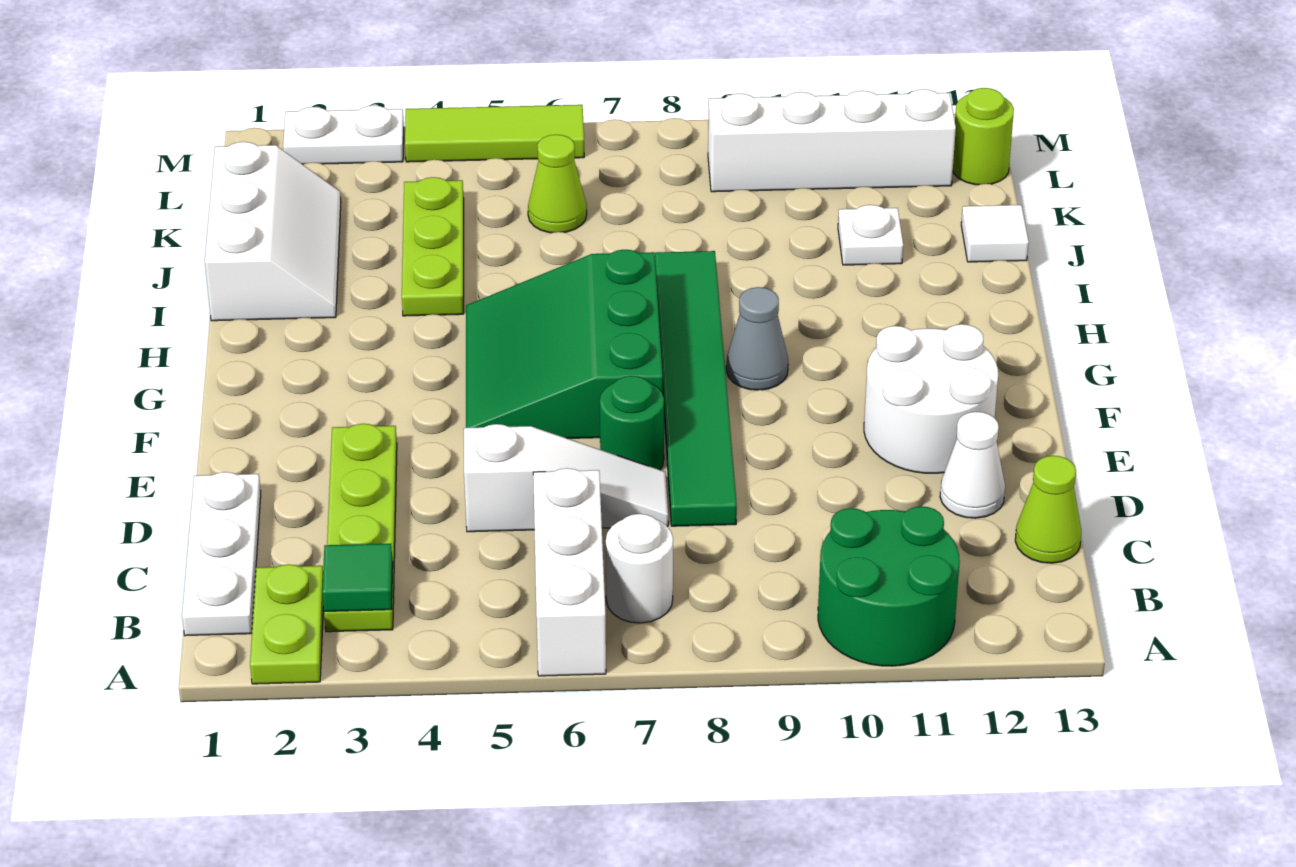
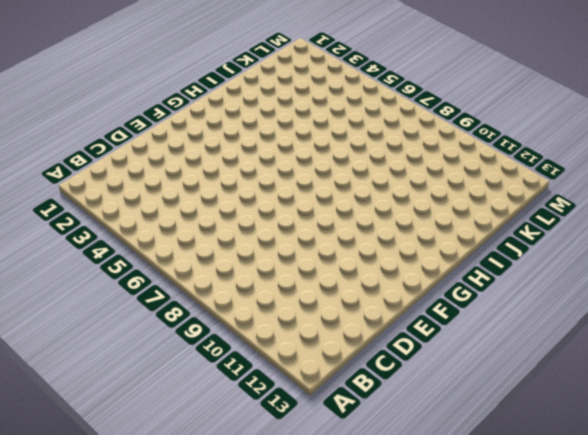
none -> lime plate A2:B2 level 1
none -> white brick A6:C6 level 1
none -> green round brick A10:B11 level 1

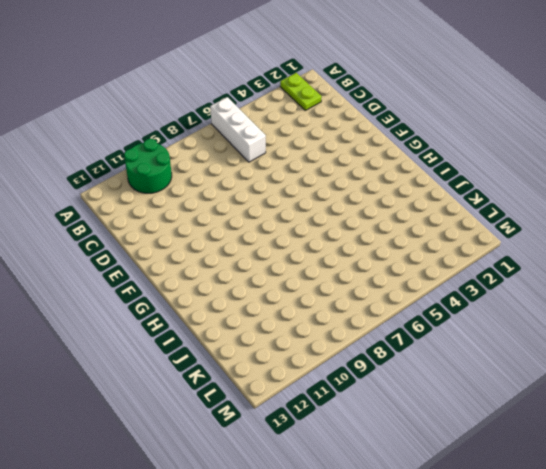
none -> white plate B1:D1 level 1
none -> lime plate B3:E3 level 1
none -> white round brick B7 level 1

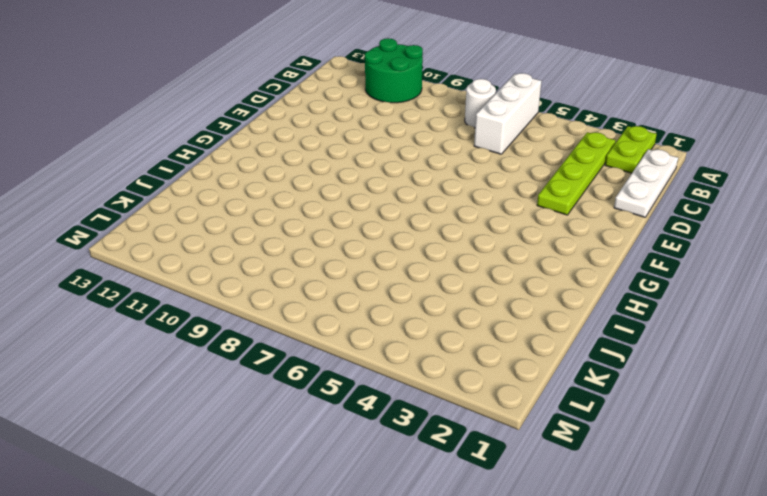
none -> lime cone C13 level 1
none -> white slope D5:D7 level 1 top 5
none -> green tile D8:I8 level 1

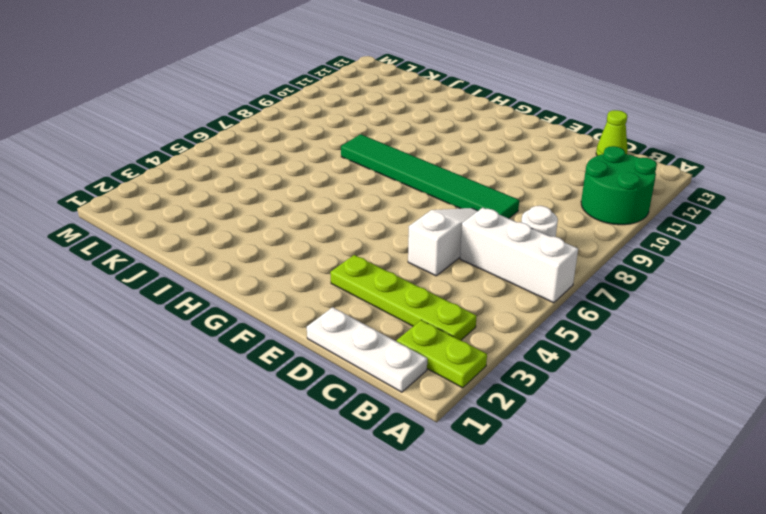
none -> white cone D12 level 1
none -> green round brick E7 level 1
none -> white round brick E11:F12 level 1

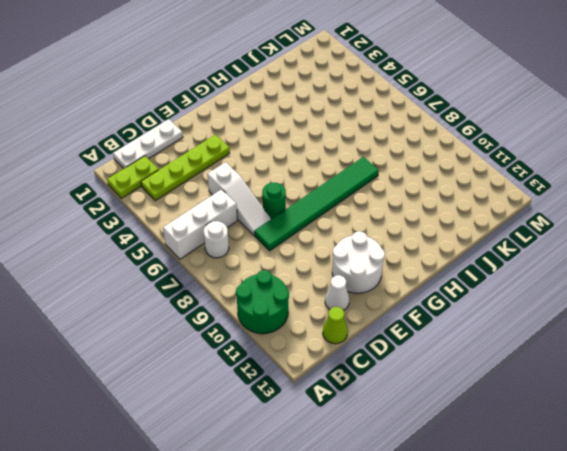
none -> green slope F5:H7 level 1 top 7
none -> grey cone G9 level 1
none -> white slope I1:K2 level 1 top 1

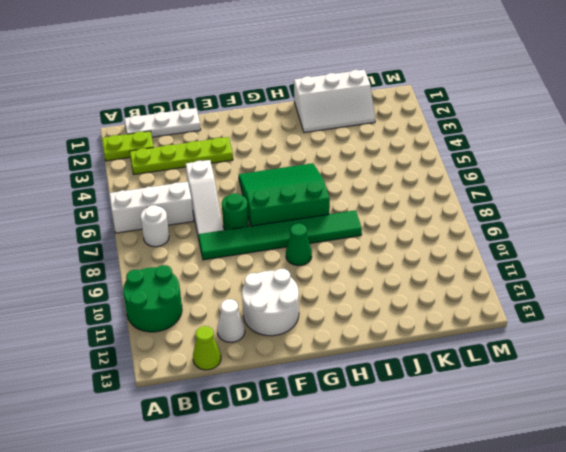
green cone G9 level 1 -> grey cone G9 level 1
none -> lime plate I4:K4 level 1
none -> white plate J11 level 1
none -> white tile J13 level 1

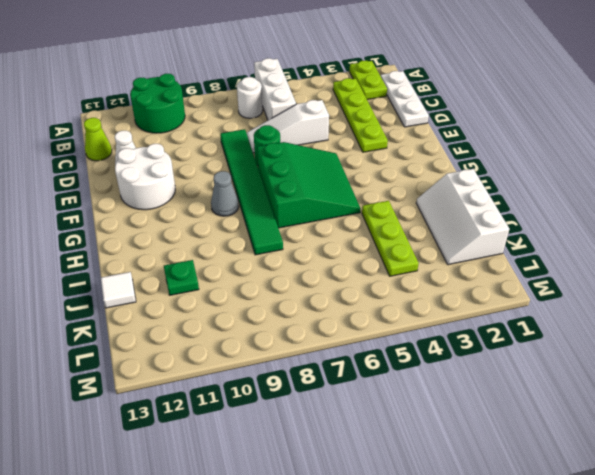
green plate J11 level 1 -> white plate J11 level 1
none -> lime cone K6 level 1
none -> white brick L9:L12 level 1
none -> lime round brick L13 level 1

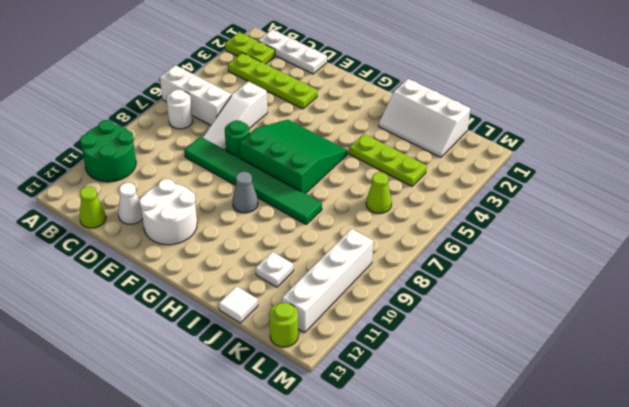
none -> white plate M2:M3 level 1
none -> lime tile M4:M6 level 1
none -> green tile B3 level 2

